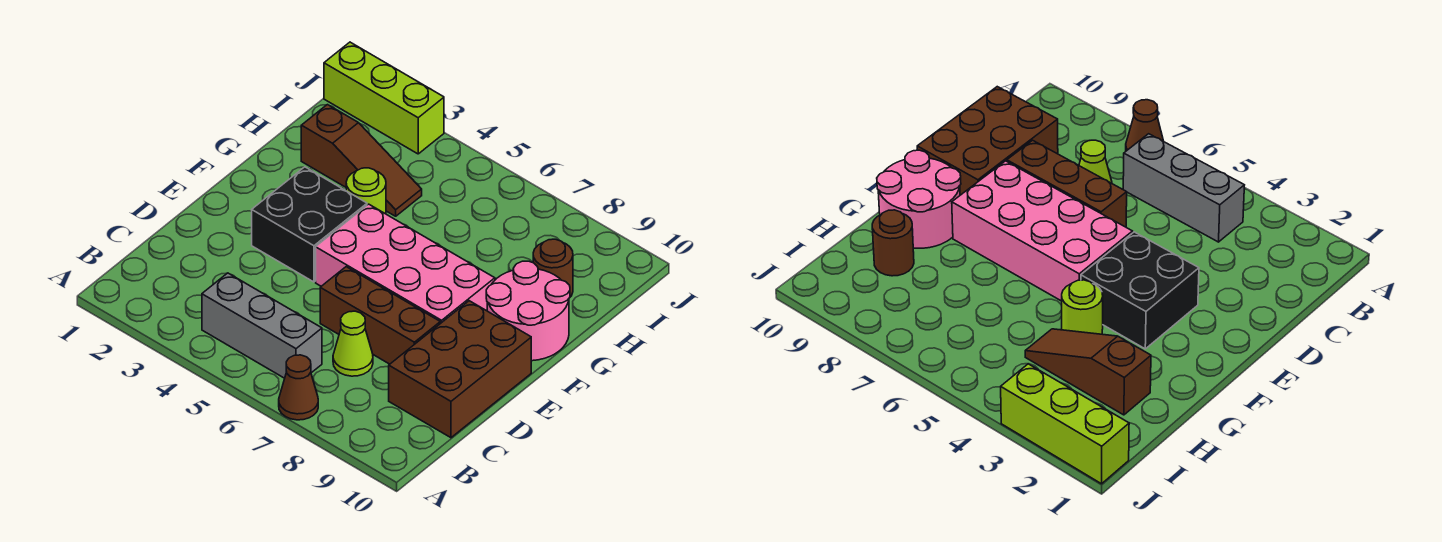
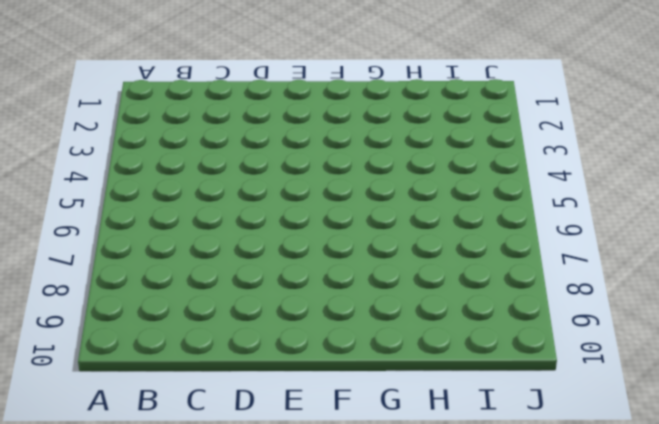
none -> brown cone A7 level 1
none -> grey brick B4:B6 level 1
none -> lime cone C7 level 1

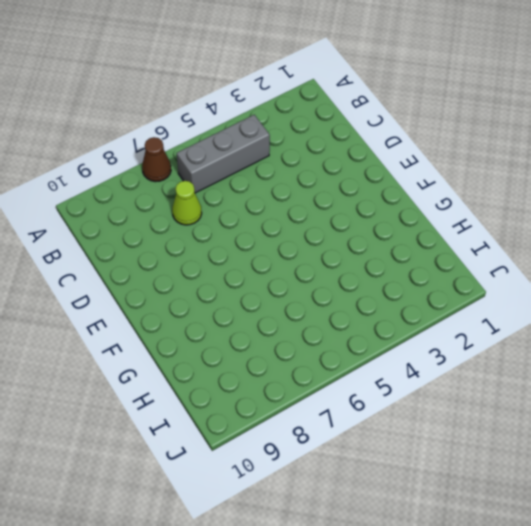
none -> brown brick C9:E10 level 1
none -> brown brick D6:D8 level 1
none -> black brick E3:F4 level 1

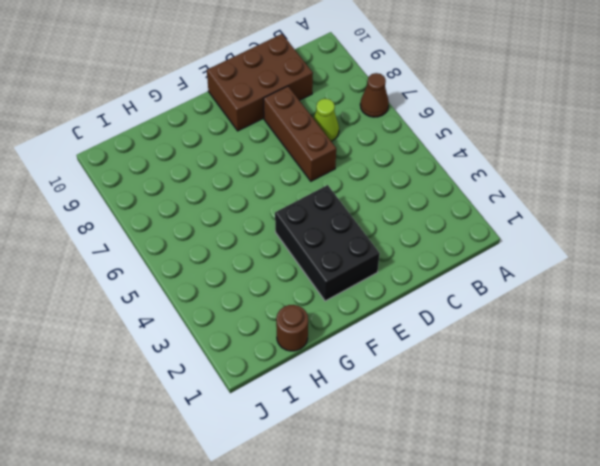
black brick E2:F4 level 1 -> black brick E3:F4 level 1
brown round brick H1 level 1 -> brown round brick H9 level 1
none -> grey brick B4:B6 level 1
none -> pink brick E5:F8 level 1
none -> pink round brick F9:G10 level 1

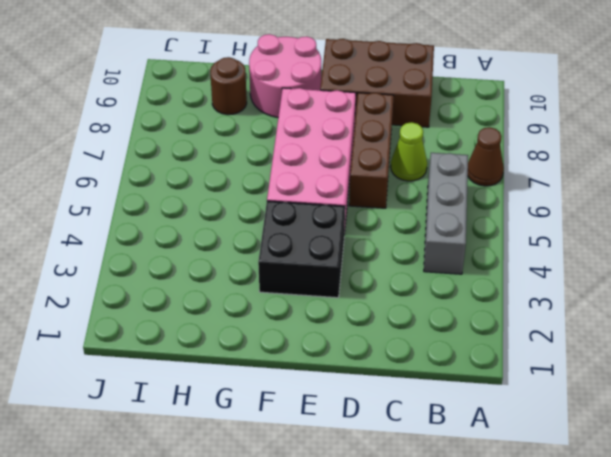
none -> lime round brick G4 level 1
none -> brown slope H2:H4 level 1 top 2
none -> lime brick J1:J3 level 1

